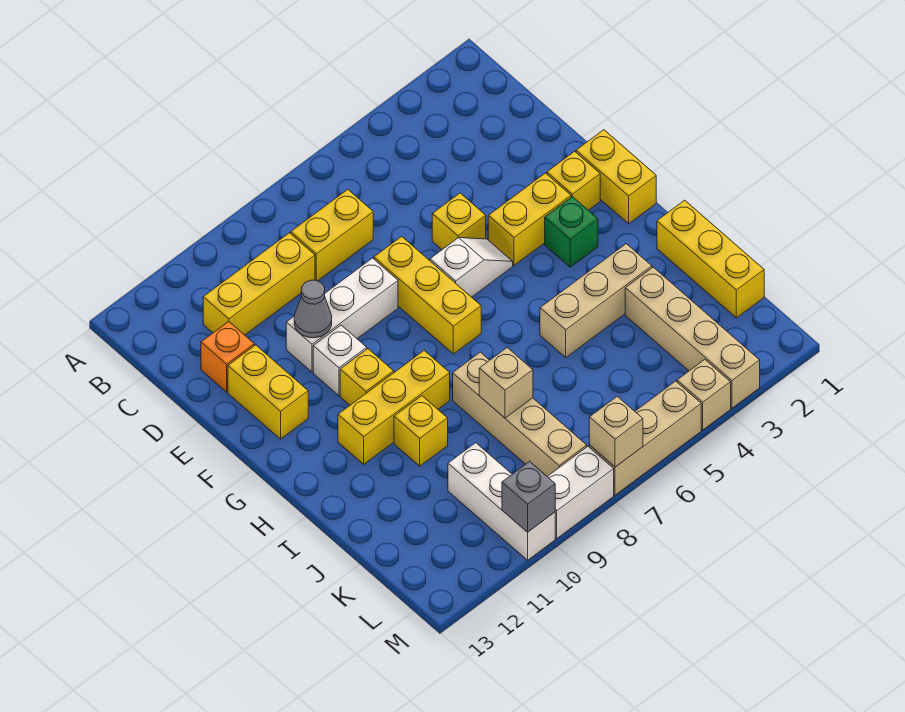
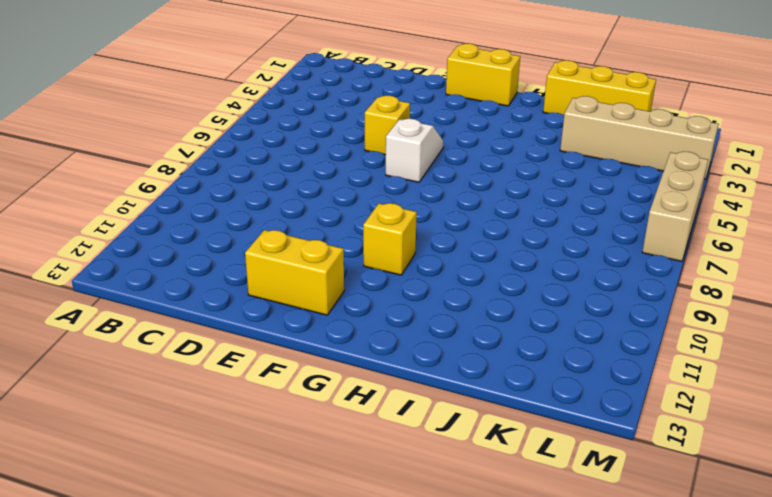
none -> yellow brick C7:C8 level 1
none -> yellow brick C9:C11 level 1
none -> orange brick D12 level 1

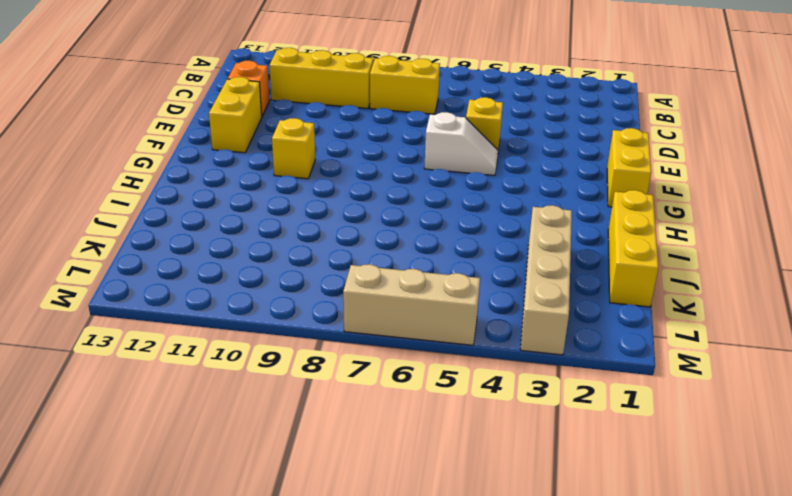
none -> yellow brick E7:G7 level 1
none -> white brick E8:E10 level 1
none -> yellow brick F2 level 1

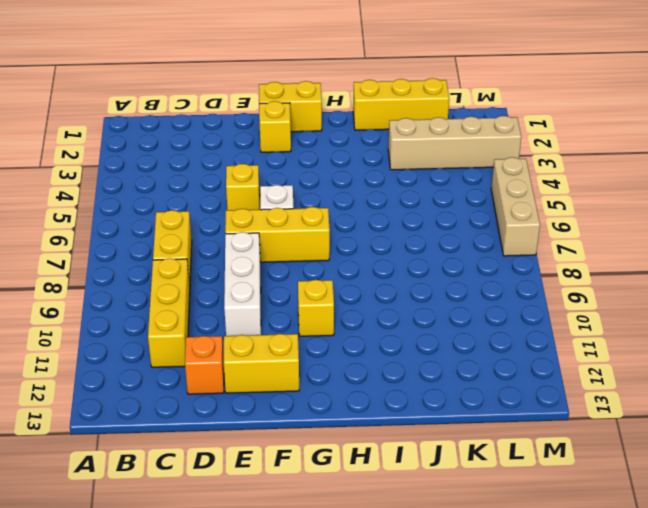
none -> yellow brick F3:F4 level 1
none -> white brick F10 level 1
none -> green brick G3 level 1

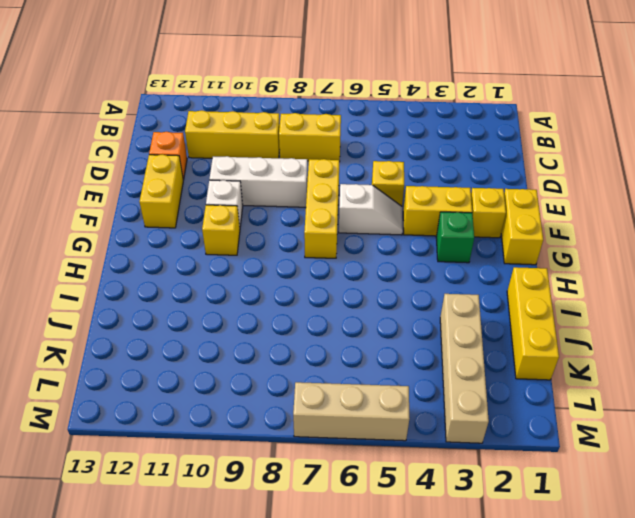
none -> yellow brick H9:H11 level 1
none -> tan brick I3:I5 level 1
none -> tan brick I8:L8 level 1

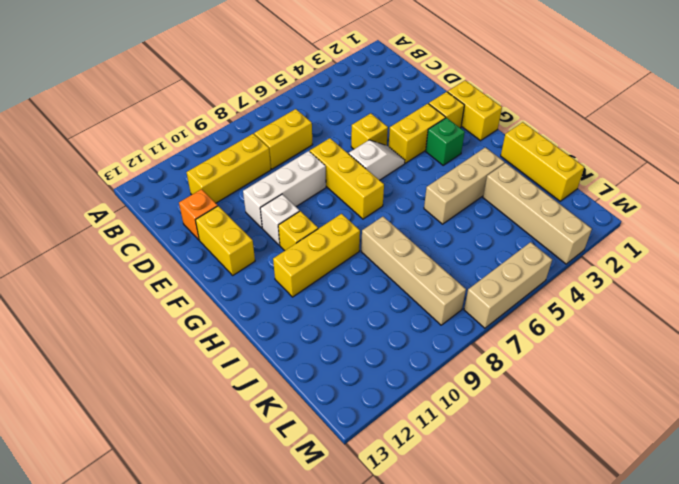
none -> yellow brick I10 level 1
none -> white brick K10:M10 level 1
none -> tan brick M4 level 1

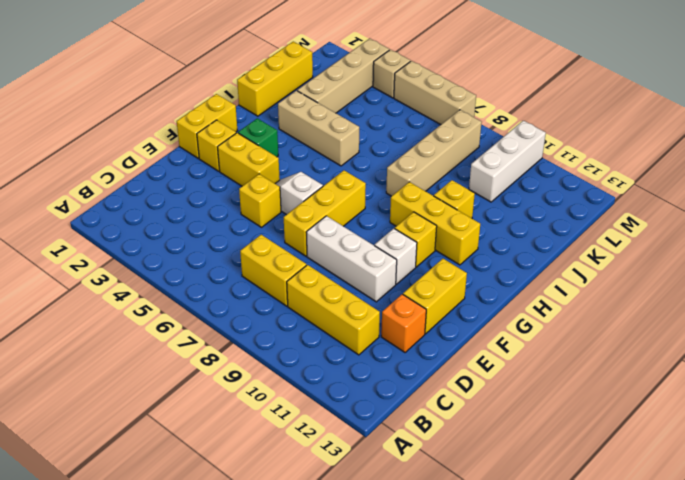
none -> white brick M8:M9 level 1
none -> grey cone E10 level 2
none -> tan brick J8 level 2

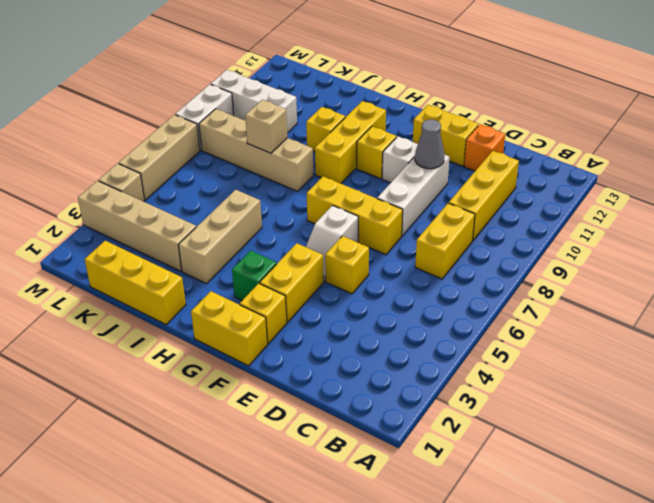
none -> tan brick M7 level 2
none -> grey brick M10 level 2

